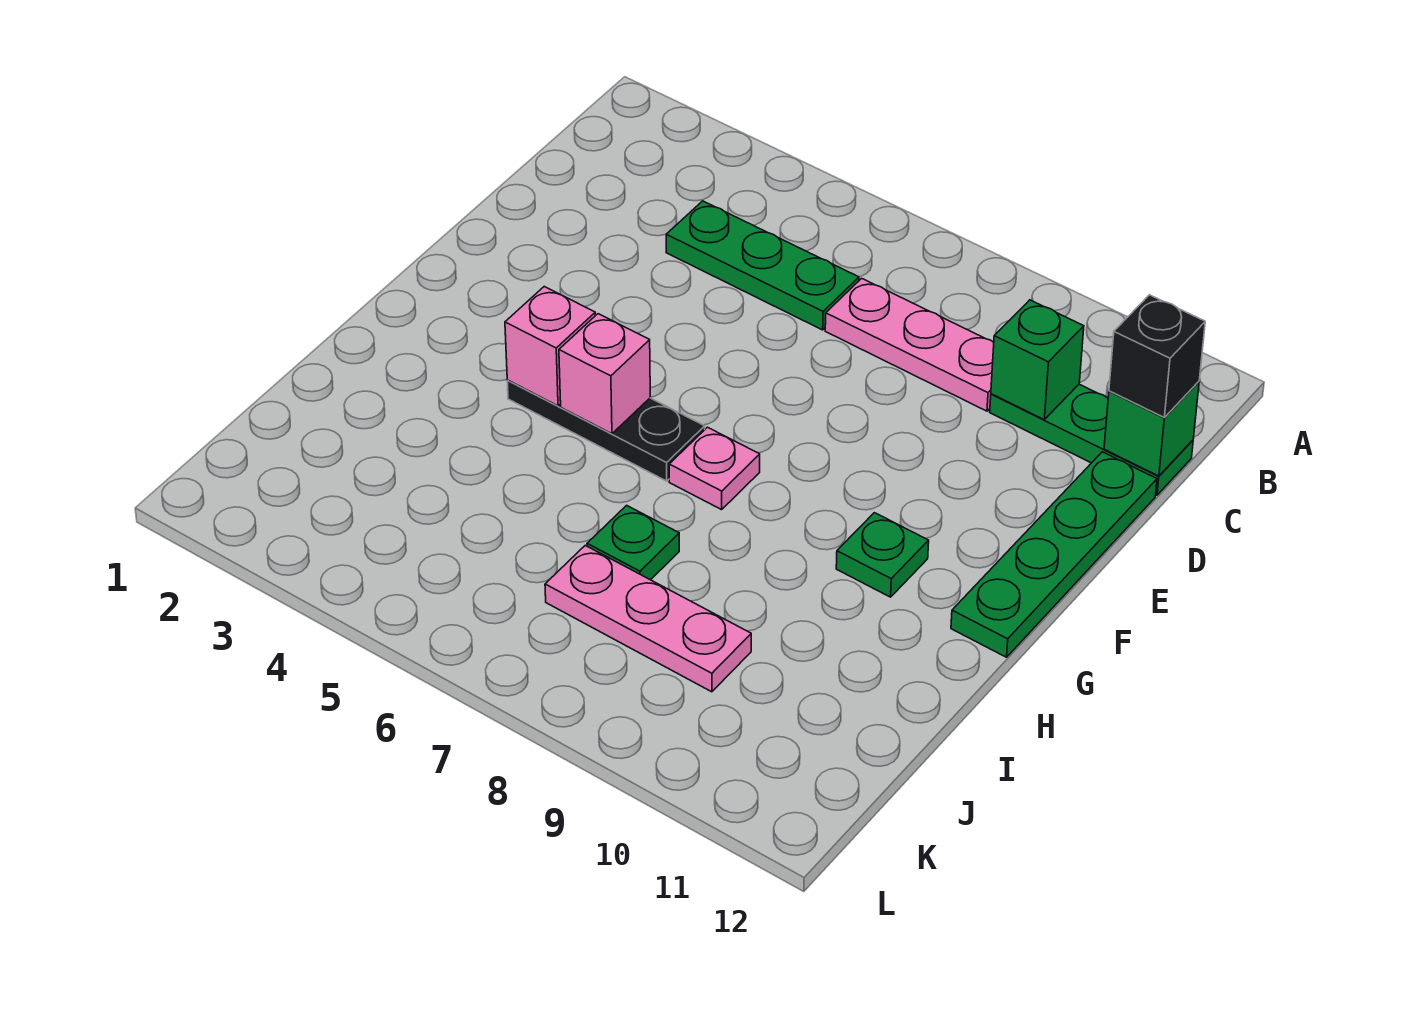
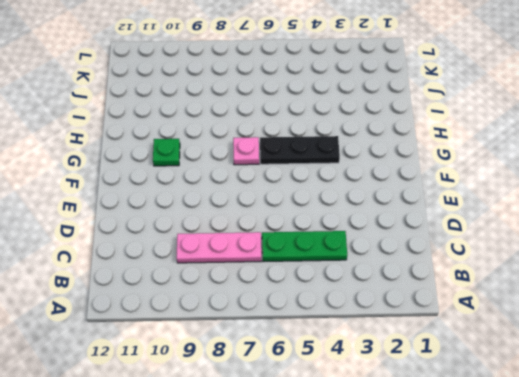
none -> green plate C10:C12 level 1
none -> green plate D12:G12 level 1
none -> green plate I7 level 1

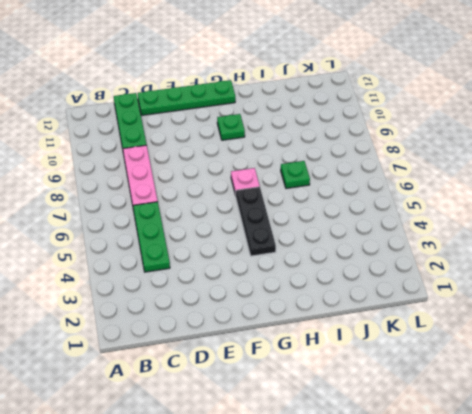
none -> pink plate J7:J9 level 1
none -> green brick C10 level 2
none -> green brick C12 level 2

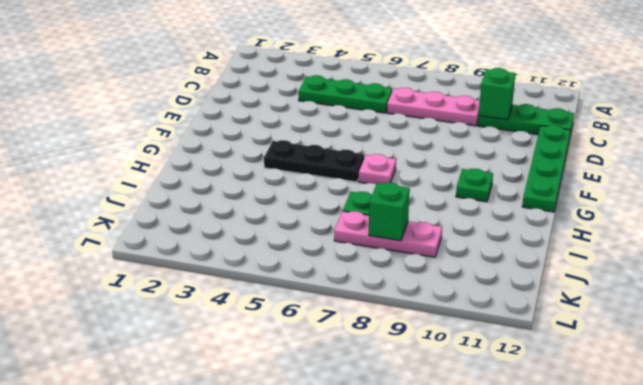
green brick J8 level 2 -> green brick C12 level 2
none -> pink brick G4 level 2
none -> pink brick G5 level 2
none -> black brick C12 level 3

